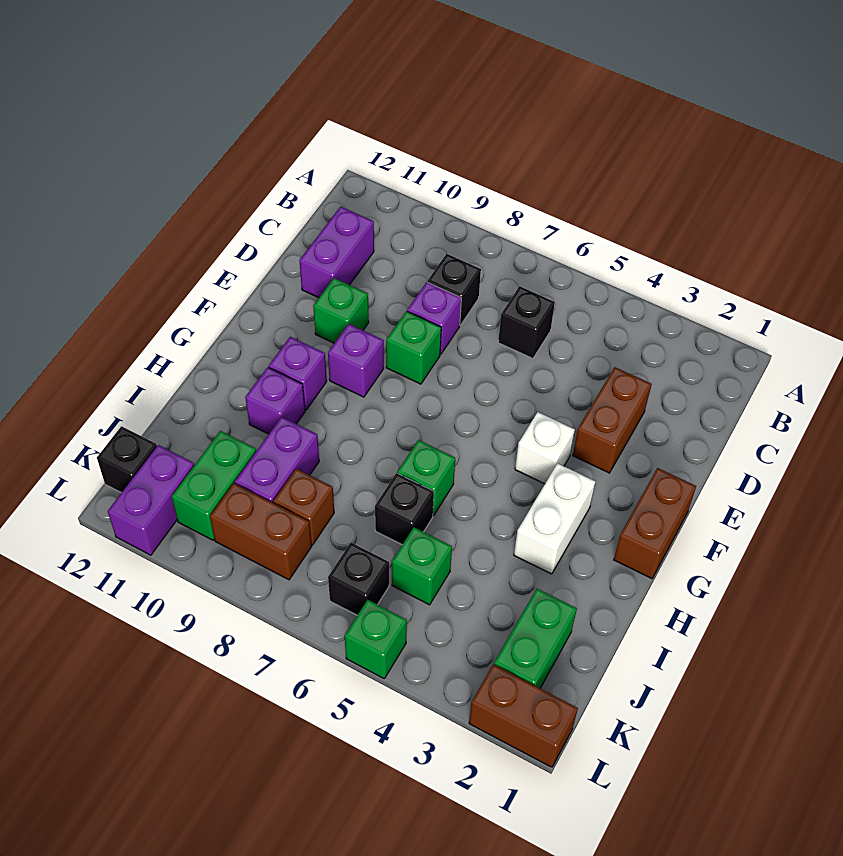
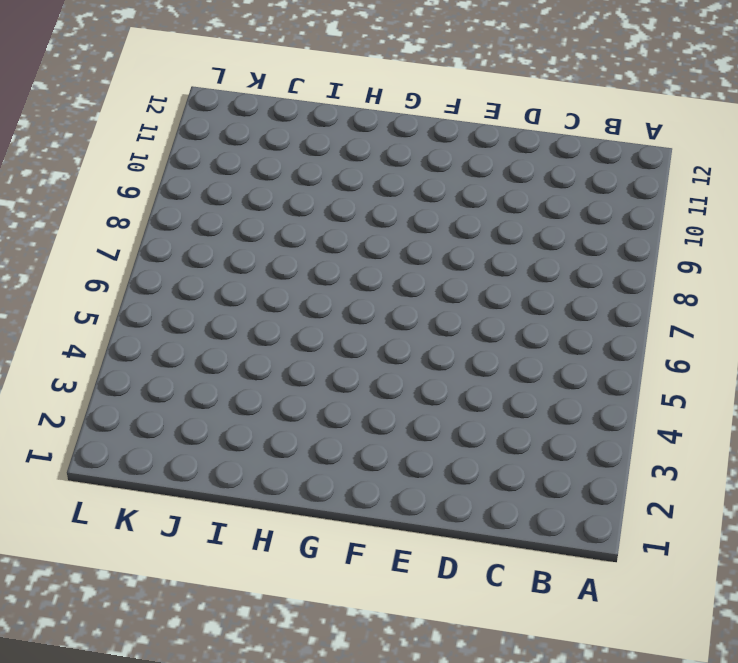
none -> black brick C6 level 1
none -> black brick C8 level 1
none -> purple brick C11:D11 level 1

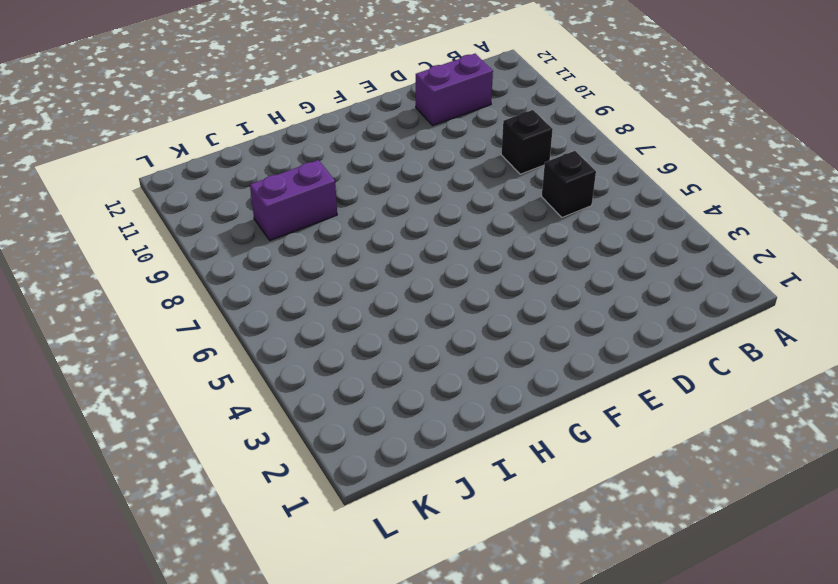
none -> brown brick D3:E3 level 1
none -> purple brick D8 level 1
none -> green brick E8 level 1

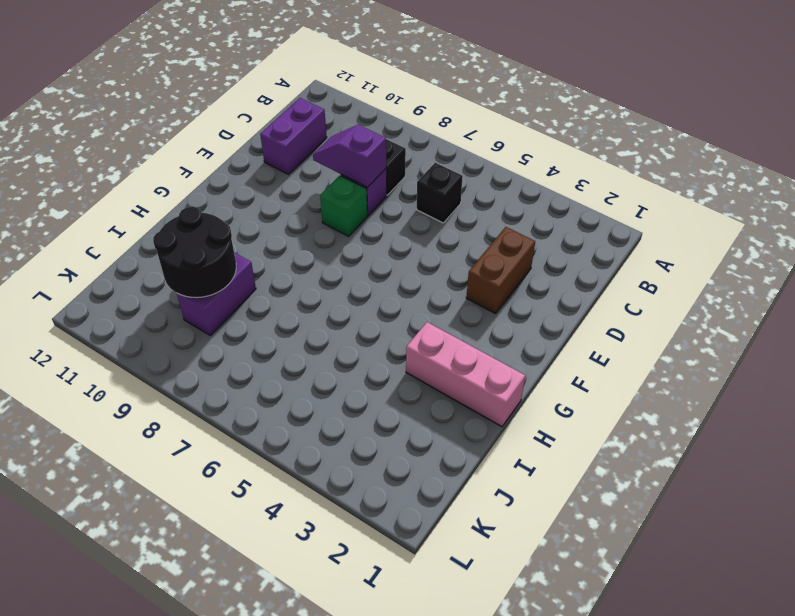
purple slope D8:D9 level 2 top 8 -> none
pink brick H1:H3 level 1 -> white brick G3:H3 level 1
black round brick I9:J10 level 2 -> none
none -> green brick E10 level 1
none -> brown brick F1:G1 level 1
none -> white brick F4 level 1

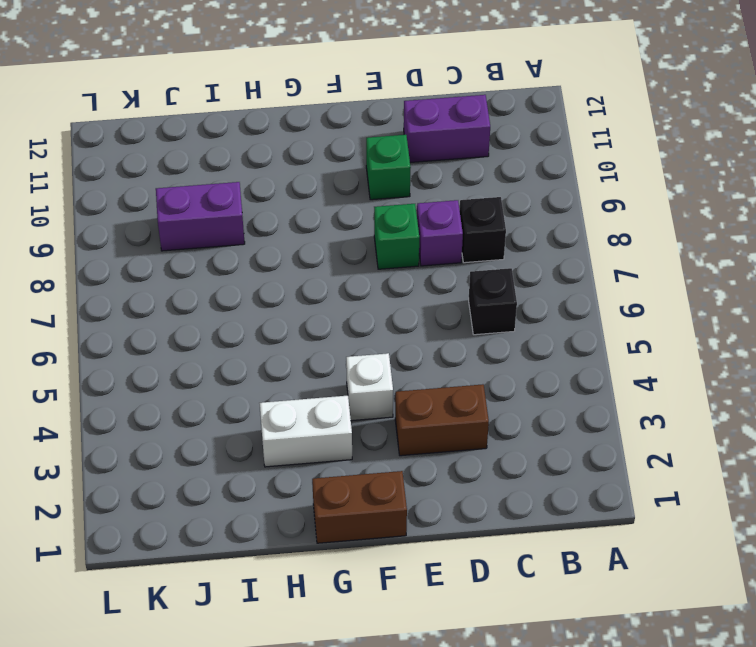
none -> purple brick F9 level 1
none -> purple brick G10 level 1
none -> green brick H6 level 1

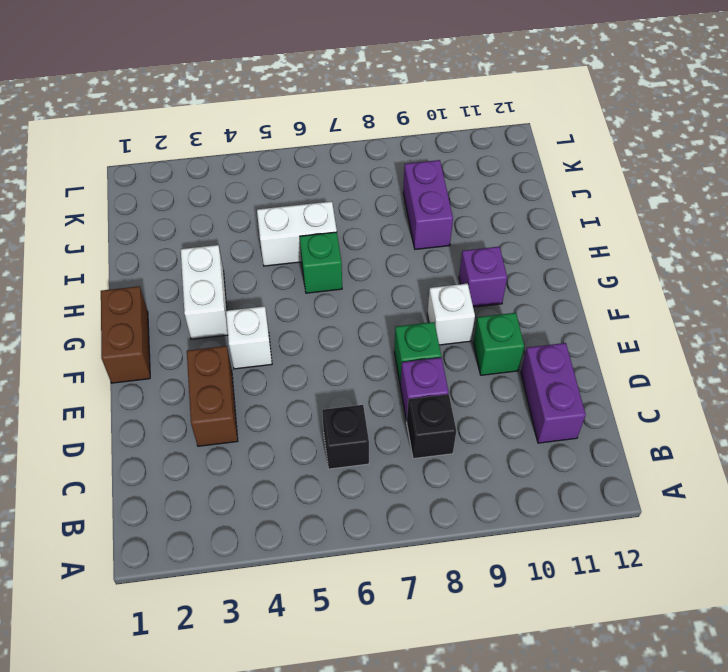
white brick F9 level 1 -> purple brick F9 level 1
white brick I5:I6 level 1 -> black brick I6 level 1
none -> purple brick H10 level 1
none -> green brick J2:K2 level 1
none -> green brick J5 level 1

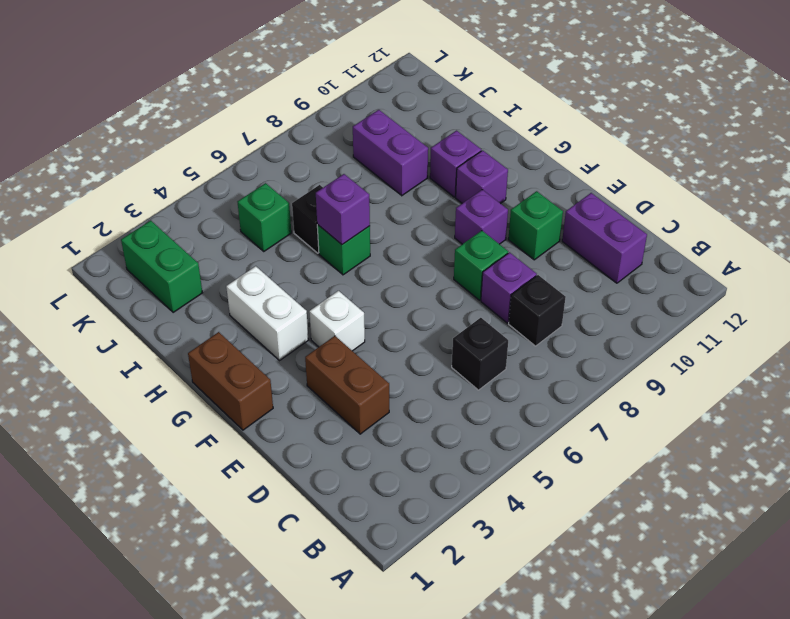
purple brick H6 level 2 -> none
none -> brown brick J8 level 1
none -> green brick J10:K10 level 1
none -> black brick K6 level 1

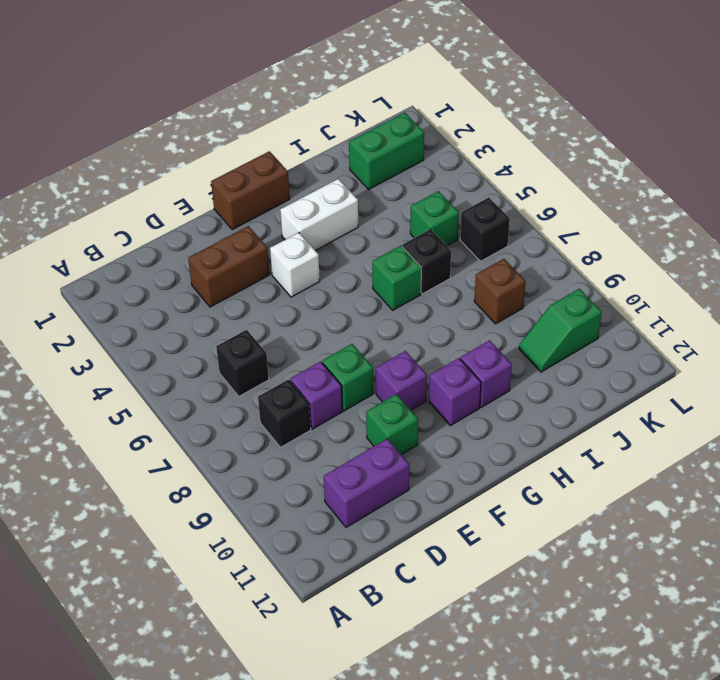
green slope J10:K10 level 1 top K -> green brick J10:K10 level 1
none -> purple brick I9:J9 level 1
none -> brown brick K8:K9 level 1
none -> purple brick K11:L11 level 1

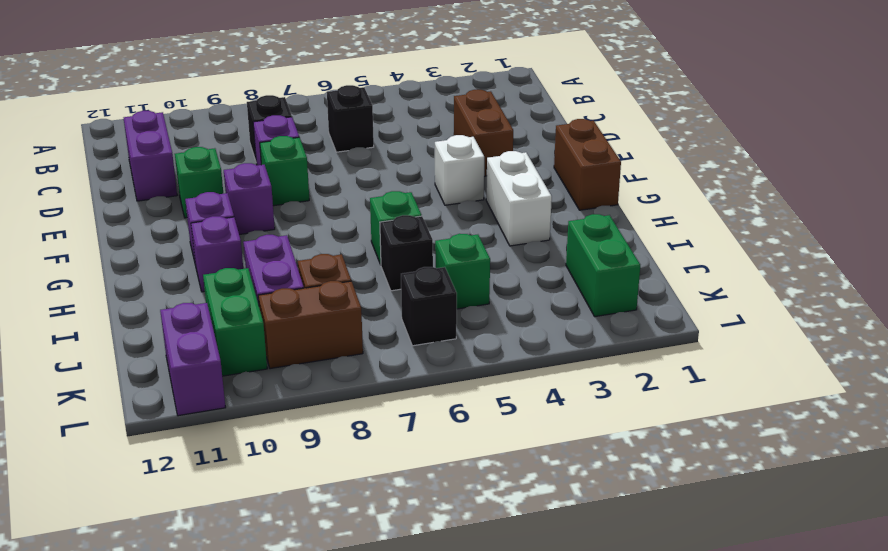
none -> black brick K12 level 1
none -> brown brick L1:L2 level 1
none -> green brick L5 level 1

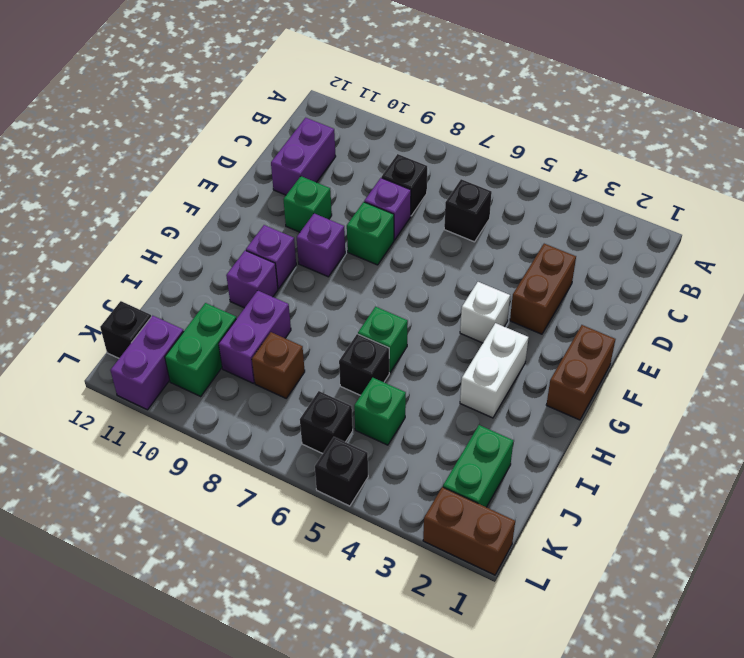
black brick L5 level 1 -> green brick L5 level 1
none -> brown brick K8:K9 level 1

